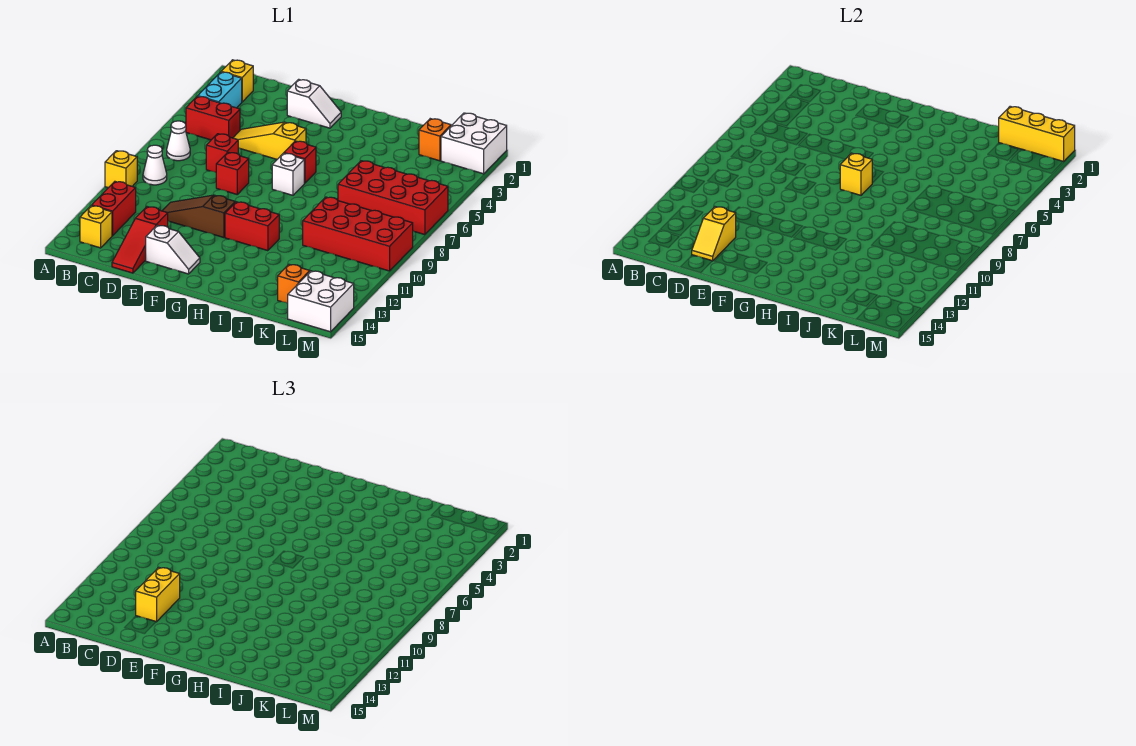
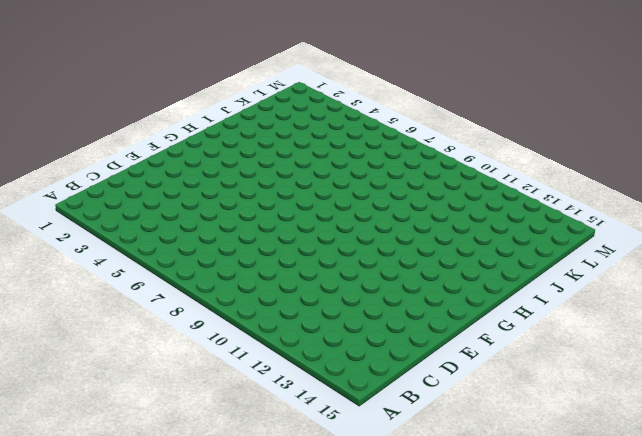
none -> yellow brick A10 level 1
none -> yellow brick B2 level 1
none -> cyan brick B3:B4 level 1

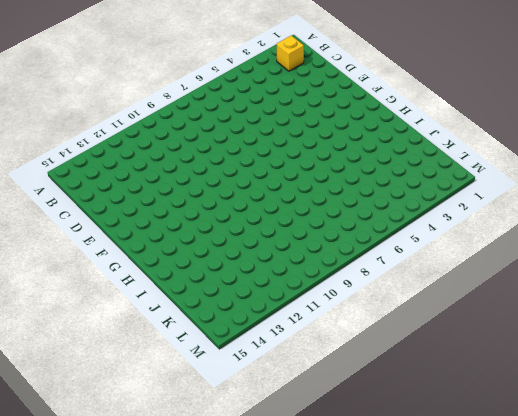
none -> yellow brick A10 level 1
none -> cyan brick B3:B4 level 1
none -> red brick B5:C5 level 1

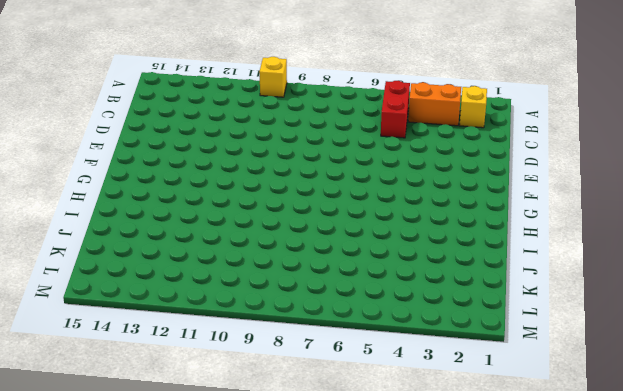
orange brick B3:B4 level 1 -> cyan brick B3:B4 level 1
none -> white cone B7 level 1
none -> white cone B9 level 1
none -> red brick B12:B13 level 1

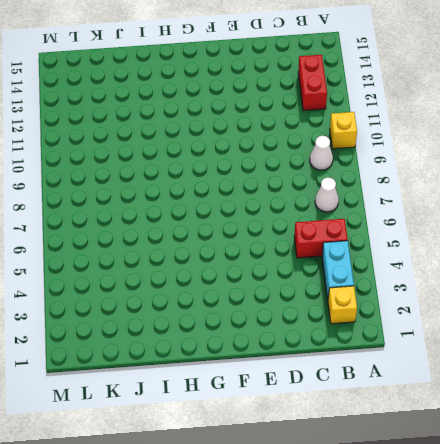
none -> yellow brick B14 level 1
none -> yellow slope D5:F5 level 1 top F
none -> red brick D7 level 1

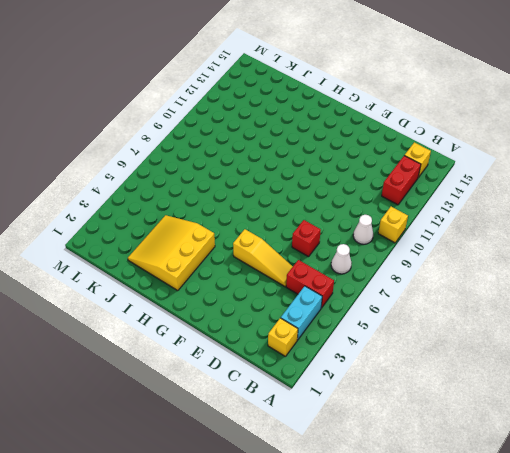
yellow slope H2:J4 level 1 top H -> none
none -> brown slope D11:F11 level 1 top F
none -> red slope D13:D15 level 1 top 13
none -> white slope E2:F2 level 1 top E

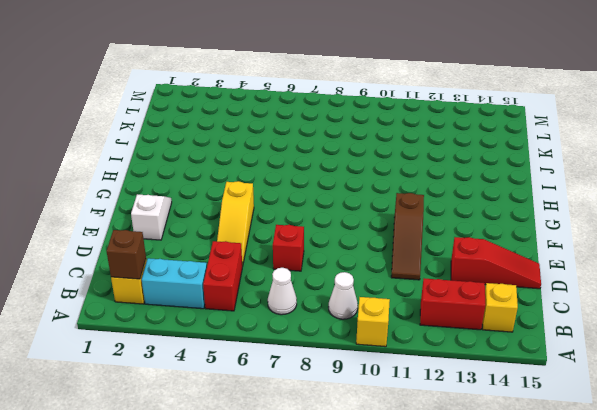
brown brick B2 level 2 -> none
none -> red brick E8 level 1
none -> white slope E14:F14 level 1 top E
none -> red brick G6 level 1

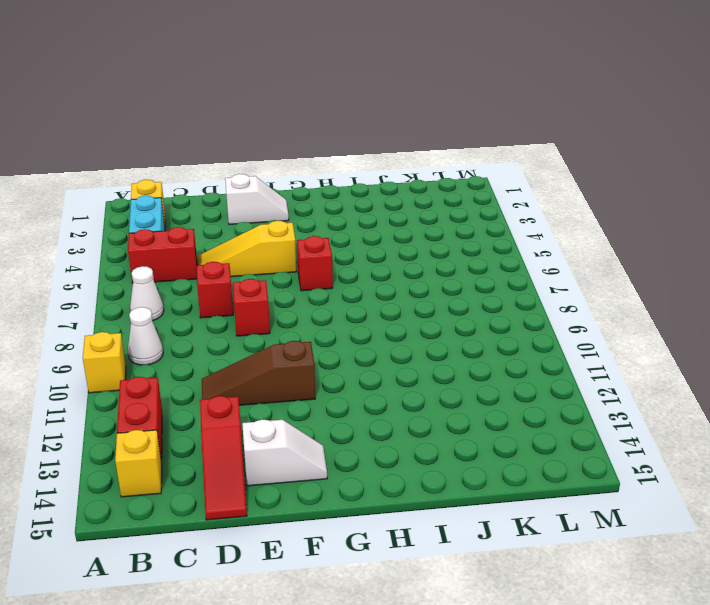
none -> white brick G7 level 1
none -> red brick G11:H11 level 1
none -> red brick J6:M7 level 1

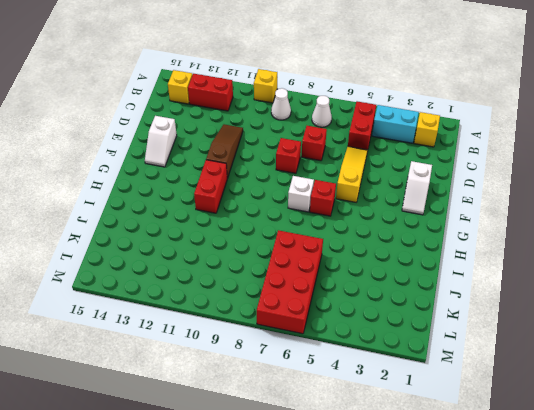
none -> red slope D13:D15 level 1 top 13
none -> red brick J9:M10 level 1
none -> orange brick K2 level 1

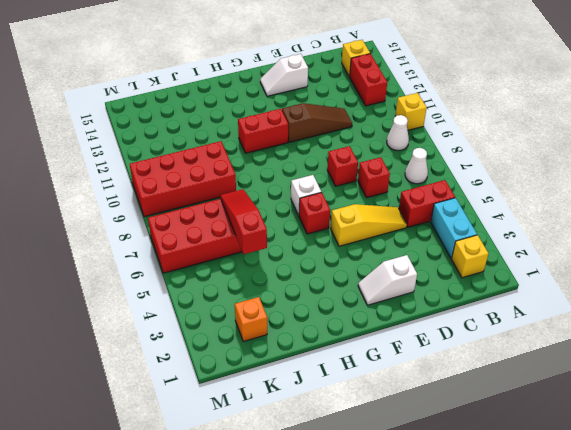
red slope J5:J7 level 2 top 5 -> red slope D13:D15 level 1 top 13
none -> orange brick K14 level 1
none -> white brick L1:M2 level 1
none -> white brick L14:M15 level 1

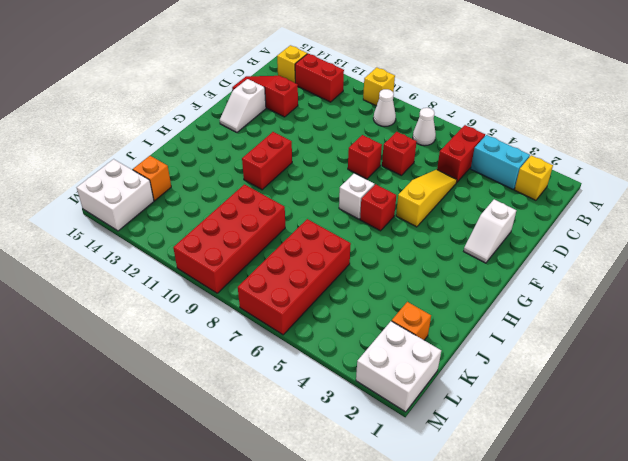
none -> brown slope D11:F11 level 1 top F
none -> yellow slope D13:D14 level 2 top 13
none -> yellow brick G7 level 2

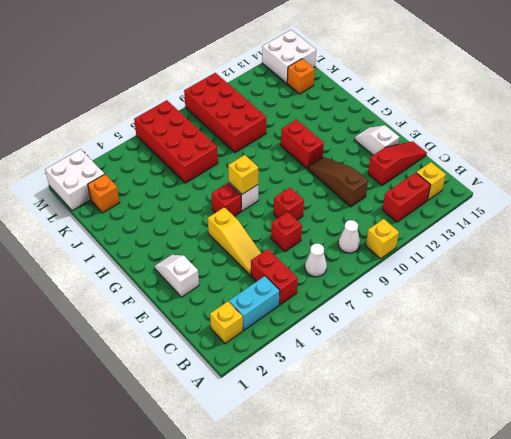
brown slope D11:F11 level 1 top D -> brown slope D11:F11 level 1 top F
none -> yellow slope D13:D14 level 2 top 13
none -> yellow brick K1:M1 level 2
none -> yellow brick D12:D13 level 3

